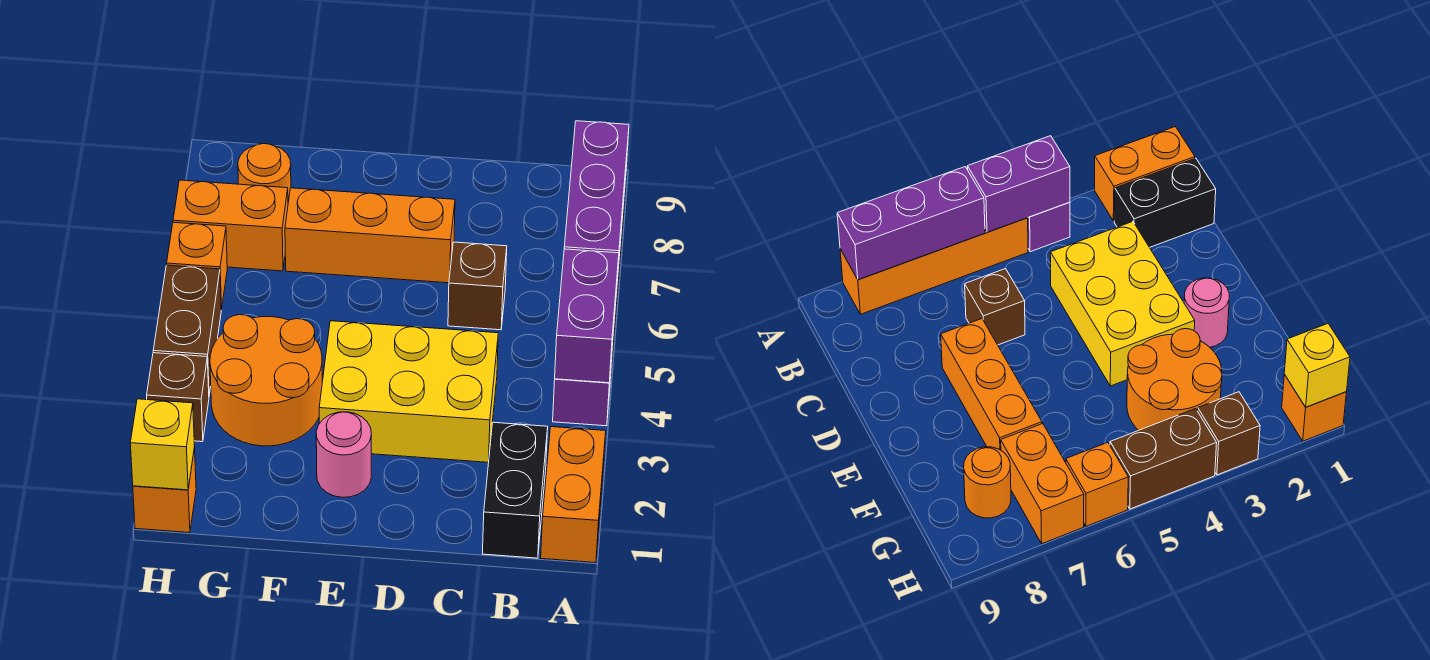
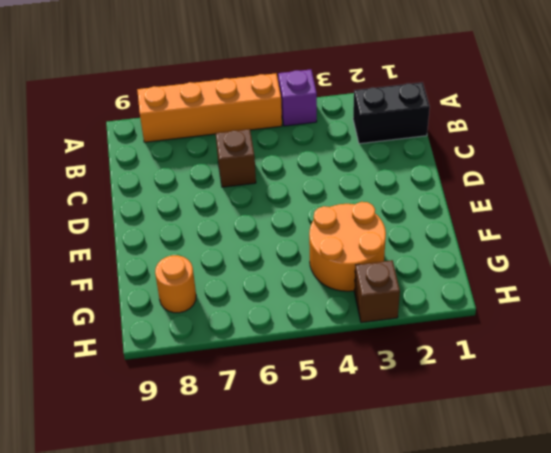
none -> orange brick A1:A2 level 1
none -> yellow brick C3:E4 level 1
none -> orange brick D7:F7 level 1

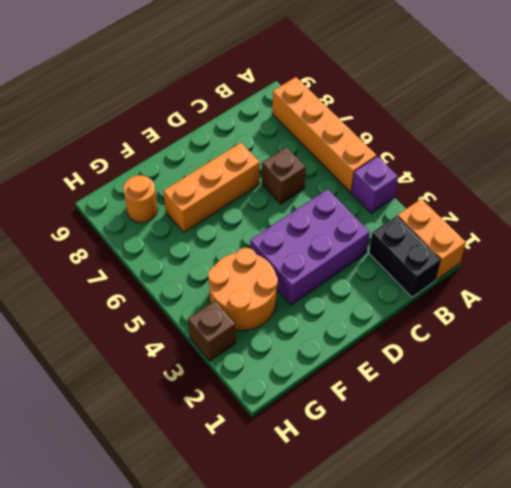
purple brick C3:E4 level 1 -> yellow brick C3:E4 level 1
none -> pink round brick E2 level 1
none -> orange brick G7:H7 level 1
none -> orange brick H1 level 1

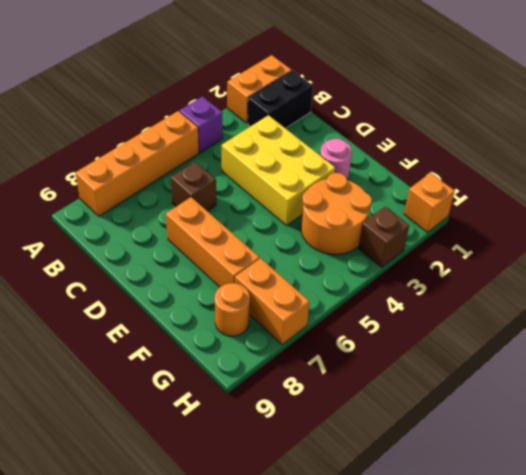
none -> brown brick H4:H5 level 1
none -> orange brick H6 level 1
none -> purple brick A4:A5 level 2

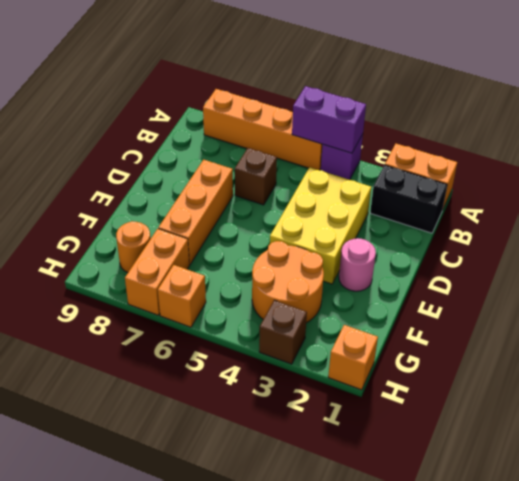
none -> brown brick H4:H5 level 1
none -> purple brick A6:A8 level 2
none -> yellow brick H1 level 2

